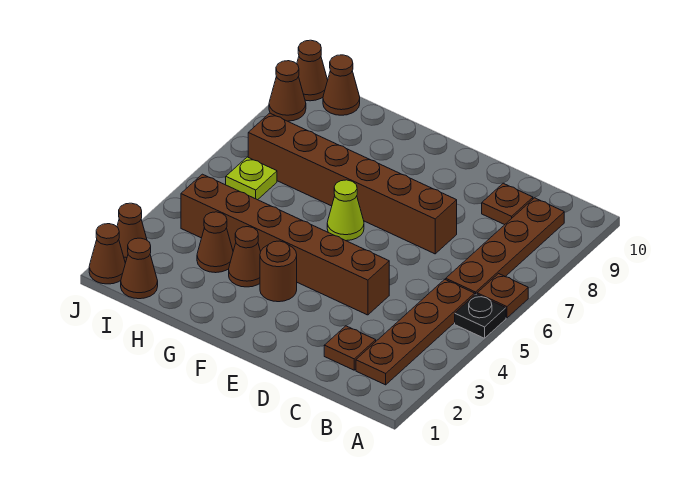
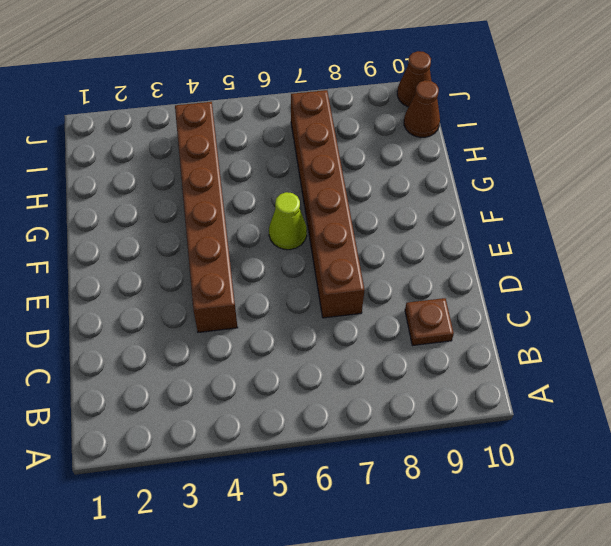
none -> black plate A5 level 1
none -> brown plate A6 level 1
none -> brown plate B2:B5 level 1

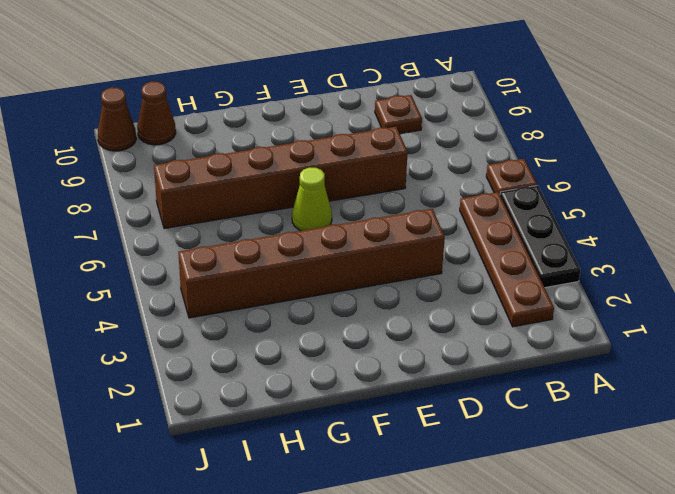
black plate A3:A5 level 1 -> black plate A5 level 1
none -> brown plate B6:B9 level 1
none -> brown plate C2 level 1
none -> brown round brick F3 level 1

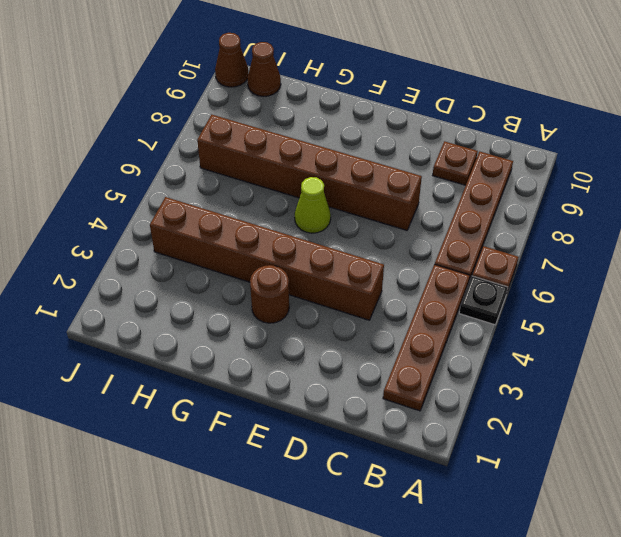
none -> brown plate C2 level 1
none -> brown cone G3 level 1
none -> brown cone H3 level 1

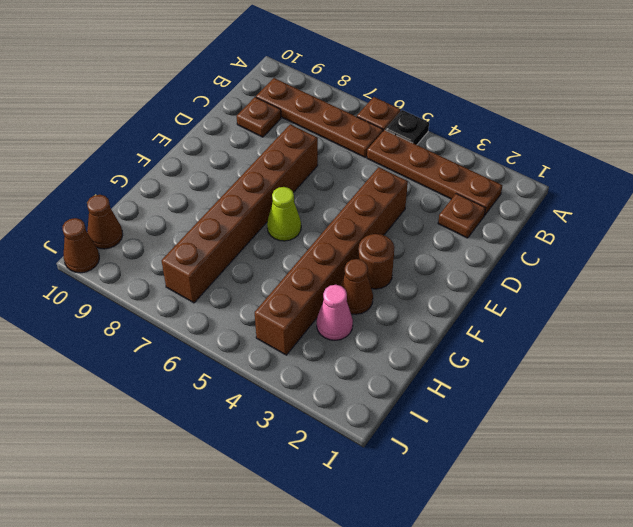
pink cone H3 level 1 -> brown cone H3 level 1
none -> brown cone I1 level 1
none -> lime plate I6 level 1
none -> brown cone J1 level 1

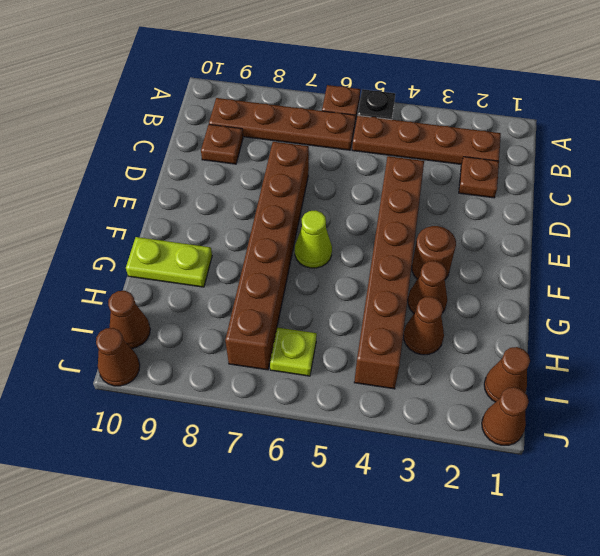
lime plate G9:G10 level 1 -> none
none -> brown cone J2 level 1
none -> brown cone J9 level 1

